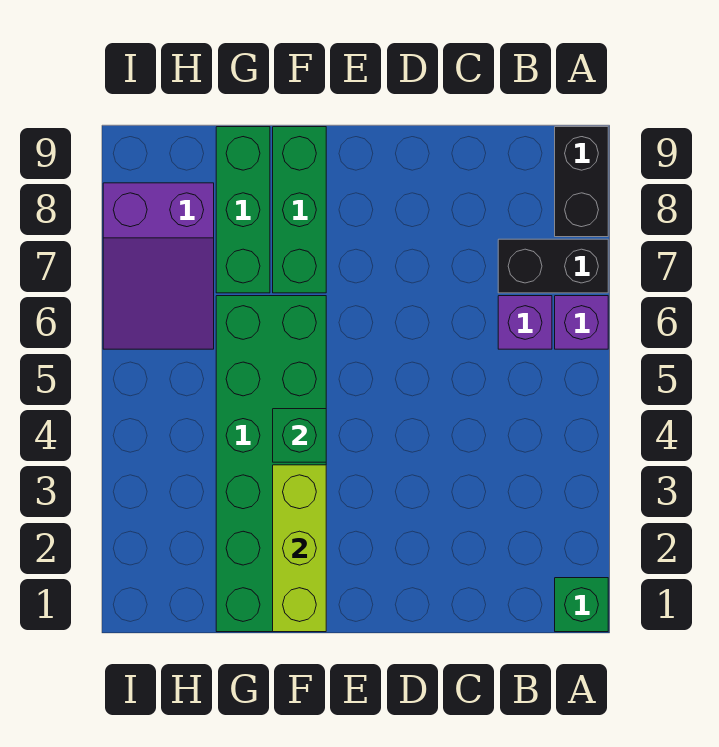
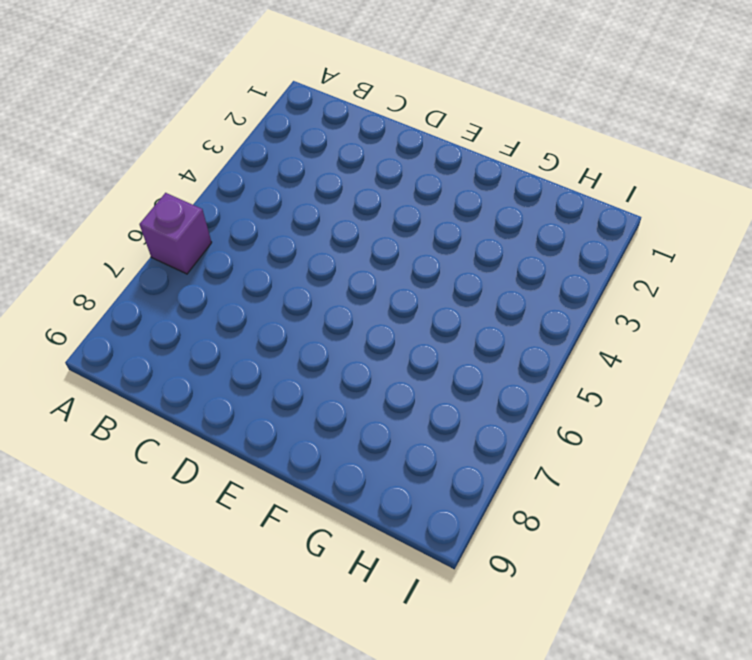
none -> green brick A1 level 1
none -> black brick A7:B7 level 1

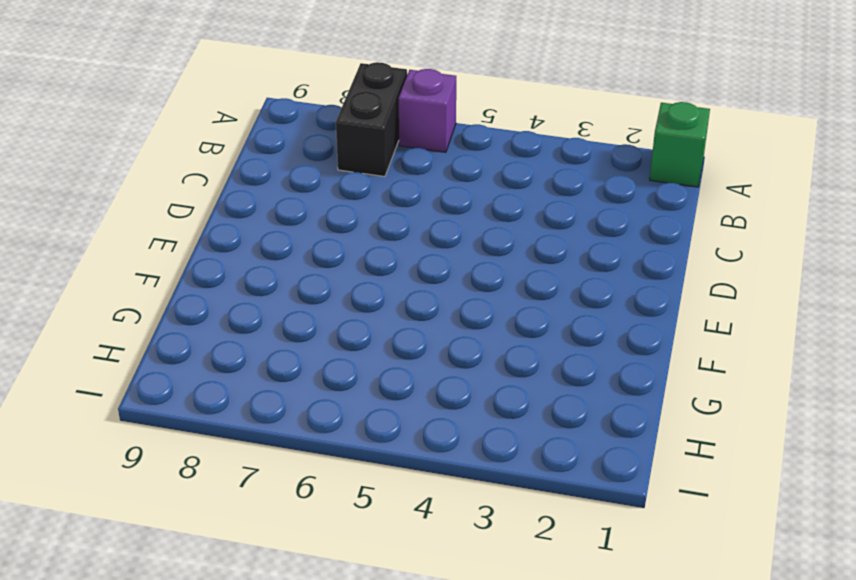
none -> black brick A8:A9 level 1
none -> purple brick B6 level 1

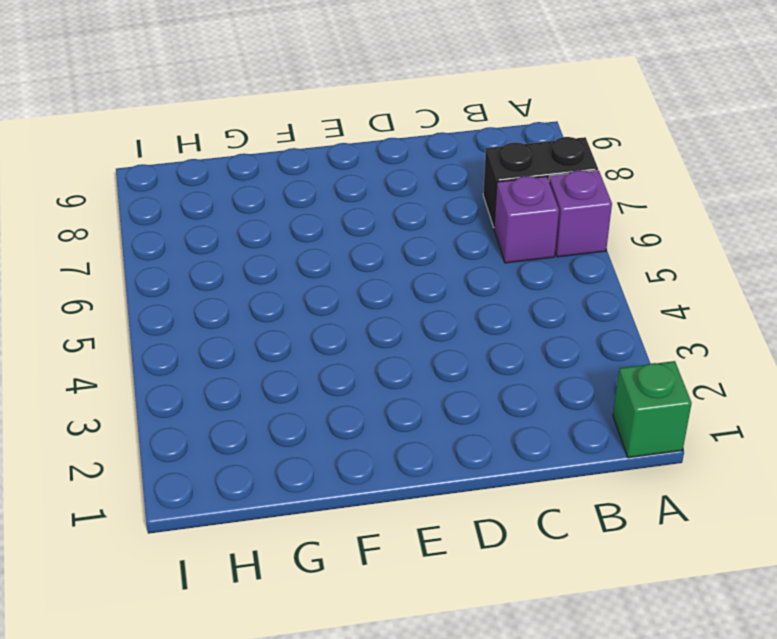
none -> black brick A8:A9 level 1
none -> green brick F1:G6 level 1

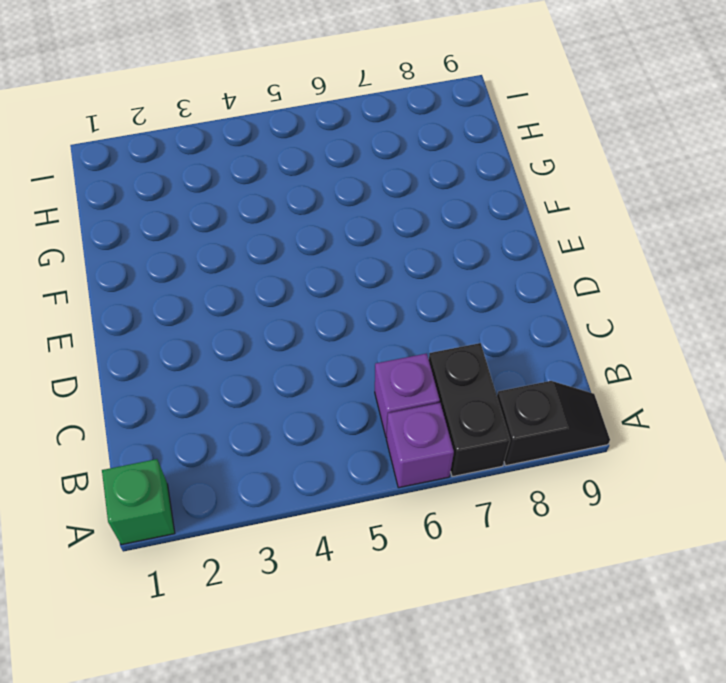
black slope A8:A9 level 1 top 8 -> black brick A8:A9 level 1
none -> green brick F1:G6 level 1
none -> green brick F7:F9 level 1

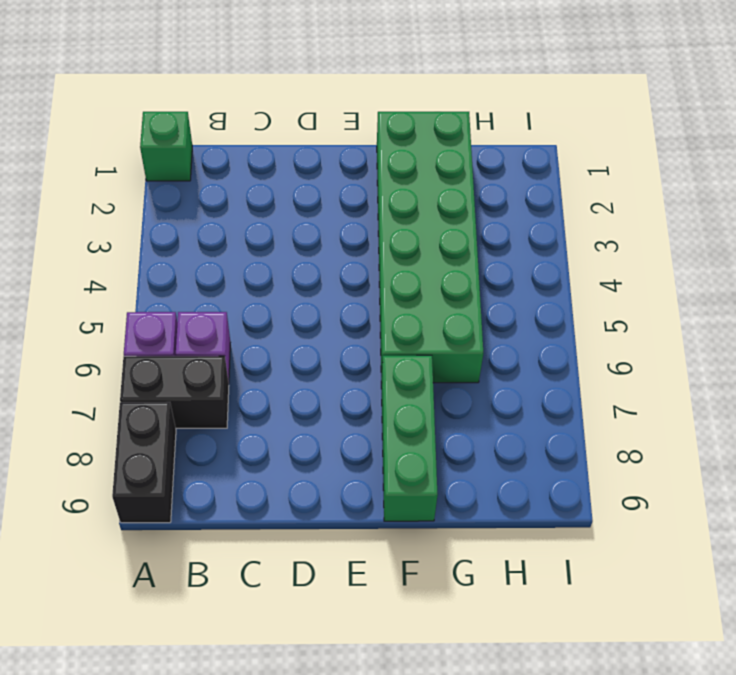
none -> green brick G7:G9 level 1
none -> purple slope H6:I8 level 1 top 8

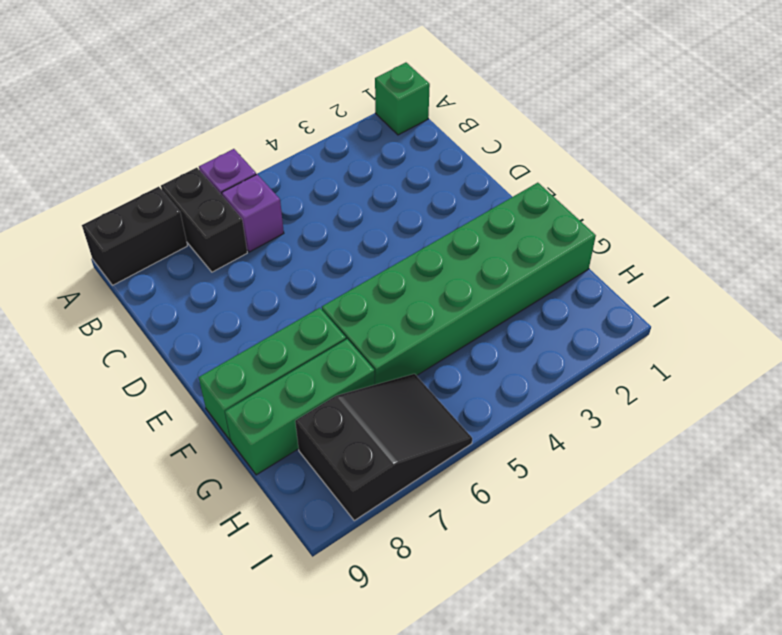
black slope H6:I8 level 1 top 8 -> purple slope H6:I8 level 1 top 8
none -> lime brick F1:F3 level 2
none -> green brick F4 level 2

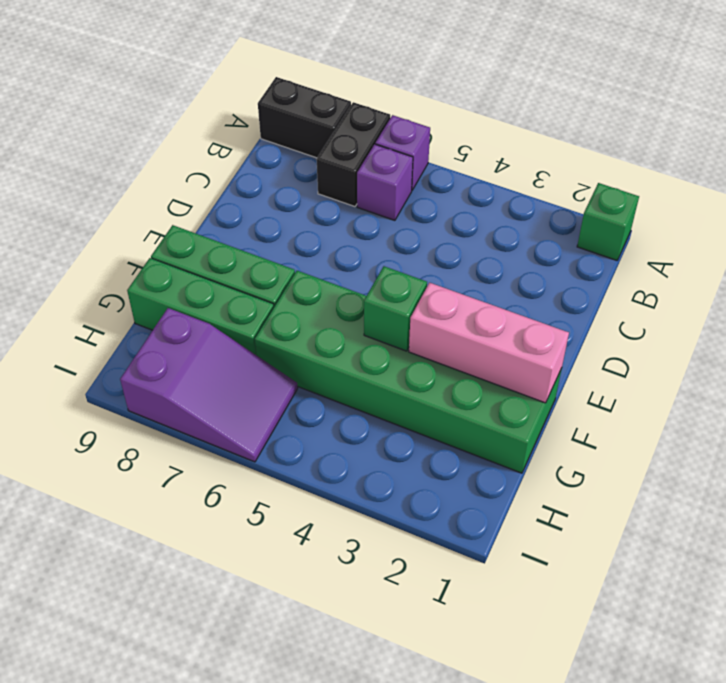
pink brick F1:F3 level 2 -> lime brick F1:F3 level 2

